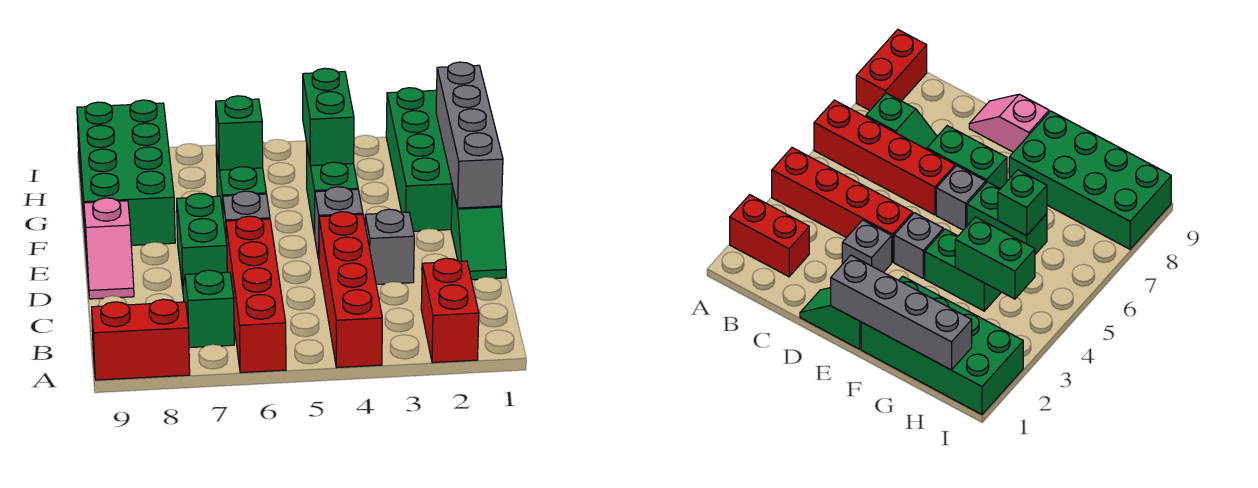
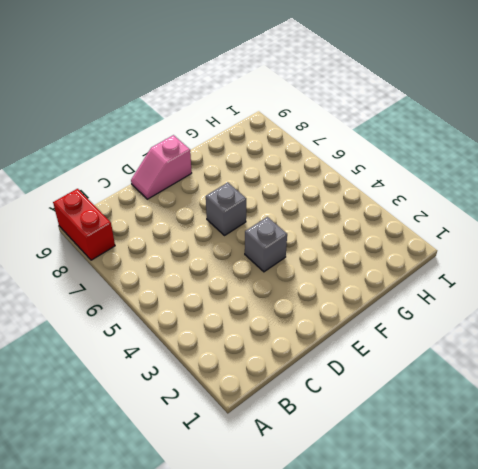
none -> red brick A2:B2 level 1
none -> red brick A4:D4 level 1
none -> red brick A6:D6 level 1

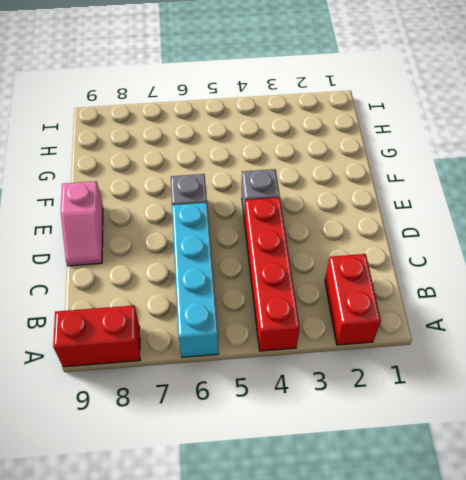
cyan brick A6:D6 level 1 -> red brick A6:D6 level 1
none -> green slope B7:C7 level 1 top B
none -> green slope D1:E1 level 1 top E
none -> grey brick D3 level 1

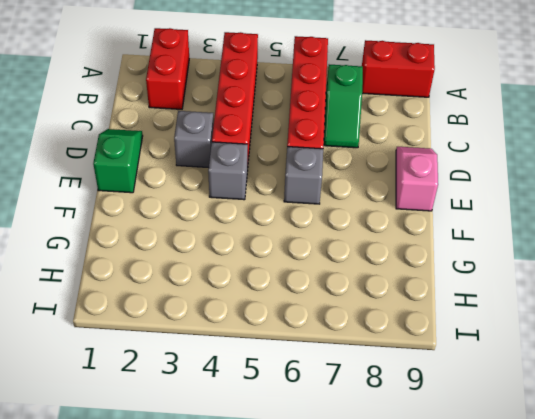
none -> green brick D7:E7 level 1
none -> green brick F1:I2 level 1
none -> green brick F4:G4 level 1

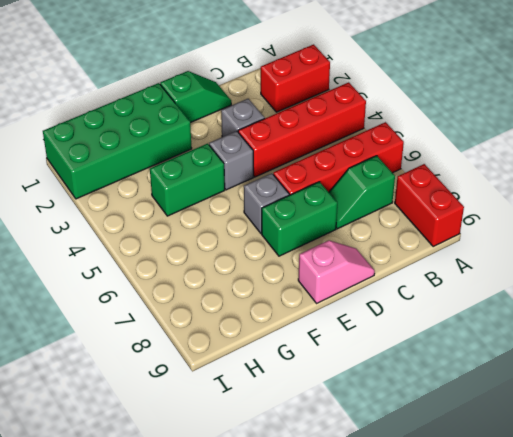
none -> green brick F6:G6 level 1
none -> green brick F8:I9 level 1
none -> grey brick E1:H1 level 2

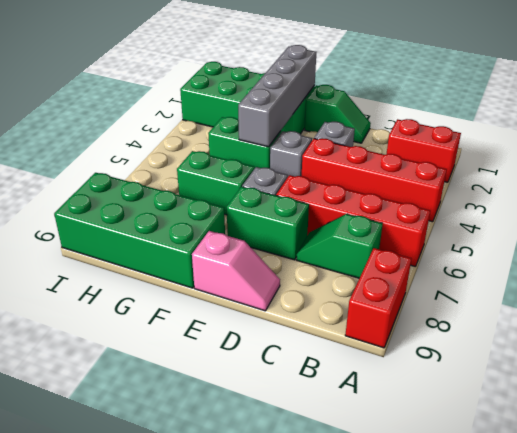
grey brick F1:F4 level 2 -> grey brick E1:H1 level 2
none -> green brick G4:H4 level 2
none -> green brick G6 level 2

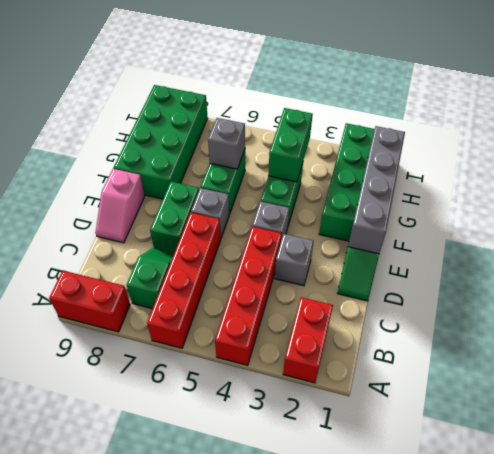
grey brick G6 level 2 -> green brick G6 level 2

